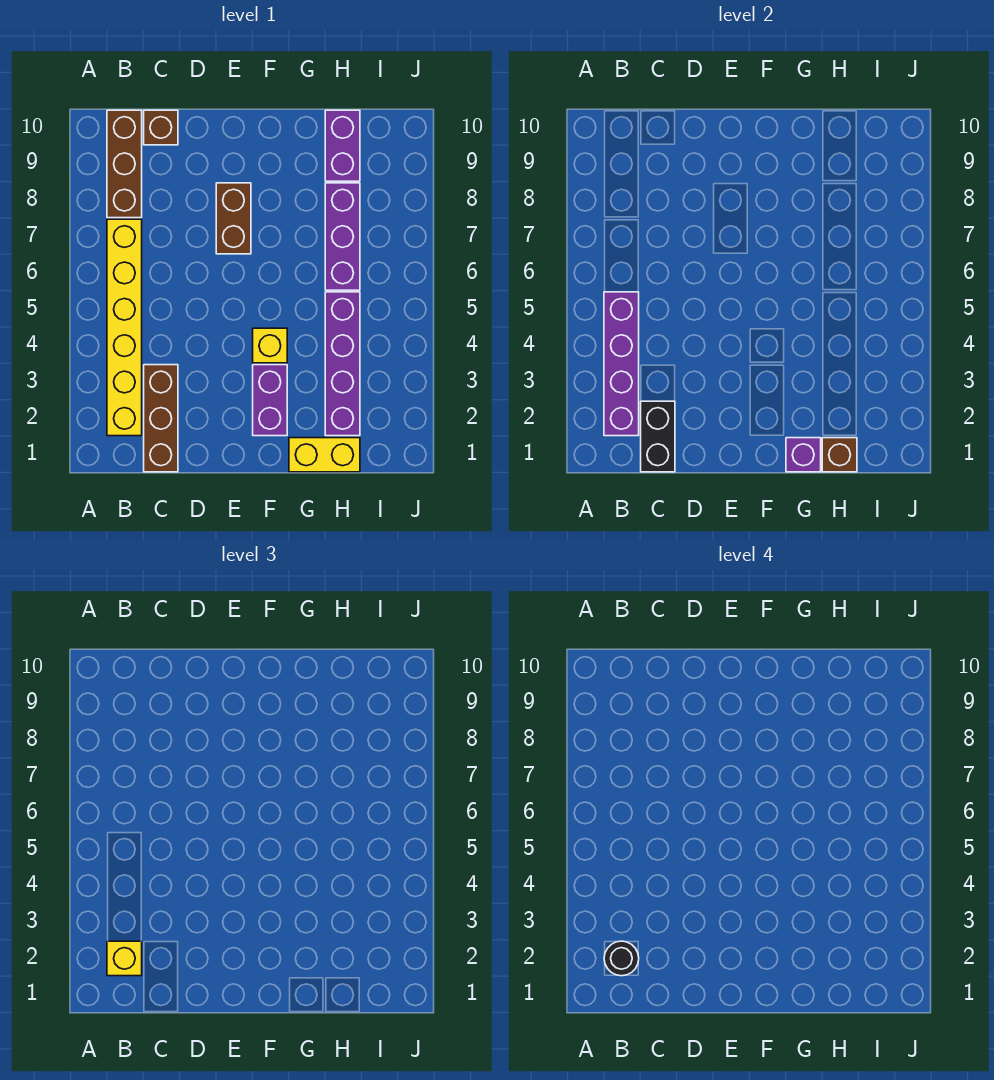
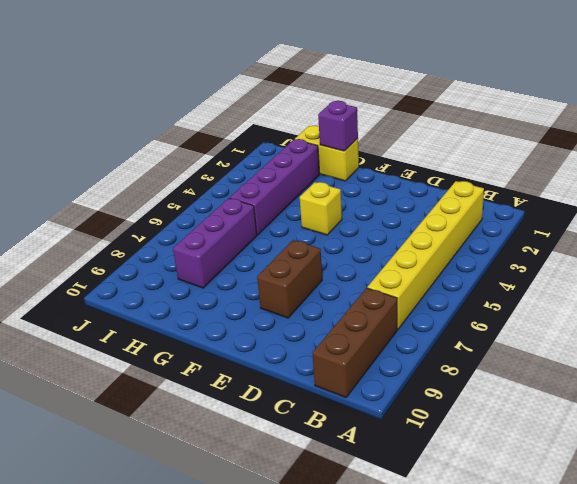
none -> brown brick C1:C3 level 1
none -> brown brick C10 level 1
none -> purple brick F2:F3 level 1

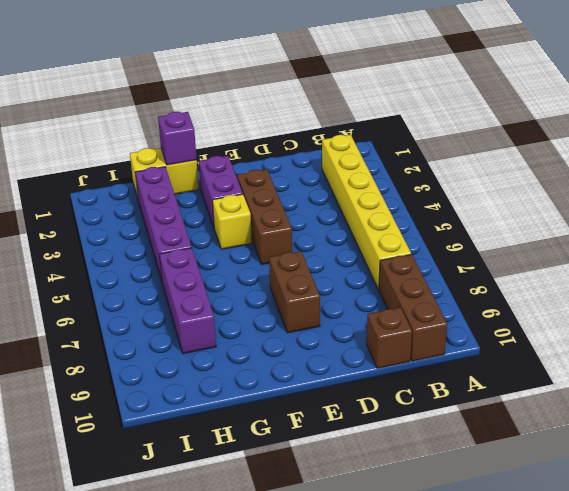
brown brick E3:E5 level 1 -> brown brick C1:C3 level 1
none -> purple brick H9:H10 level 1
none -> purple brick B2:B5 level 2
none -> black brick C1:C2 level 2

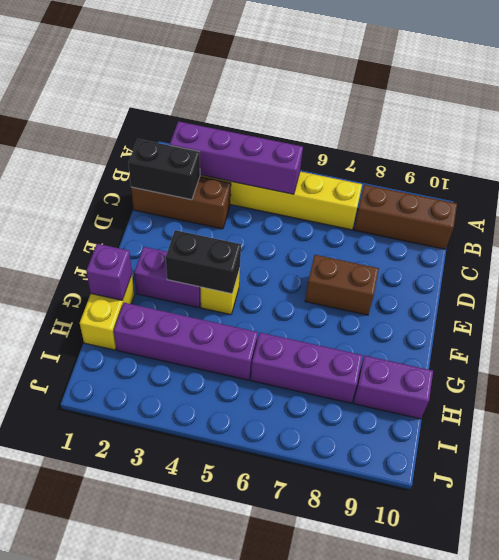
black brick F3:F4 level 2 -> none
none -> brown brick C10 level 1
none -> brown brick H1 level 2
none -> yellow brick B2 level 3

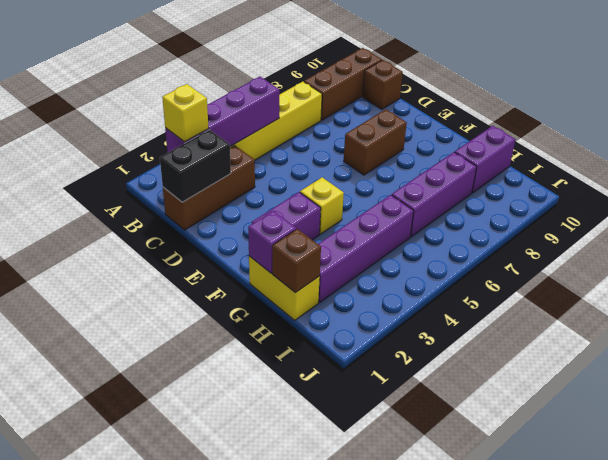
none -> black round brick B2 level 4

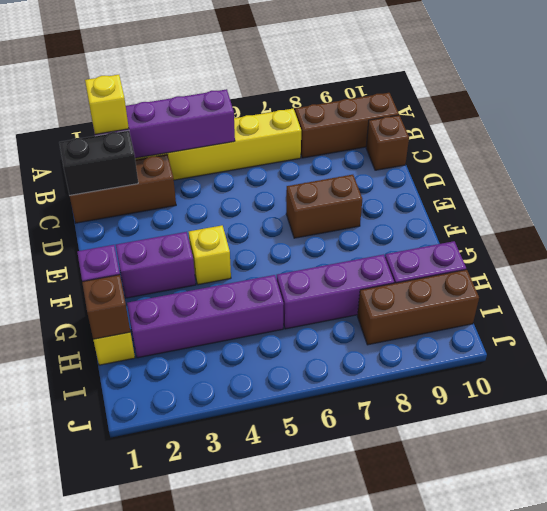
brown brick I8:I10 level 1 -> none
none -> black round brick B2 level 4

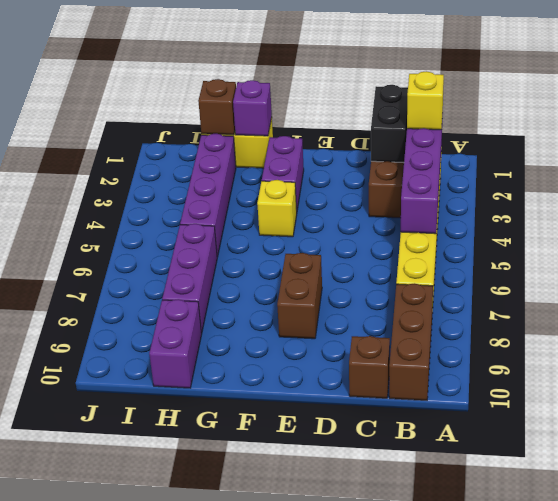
none -> black round brick B2 level 4

